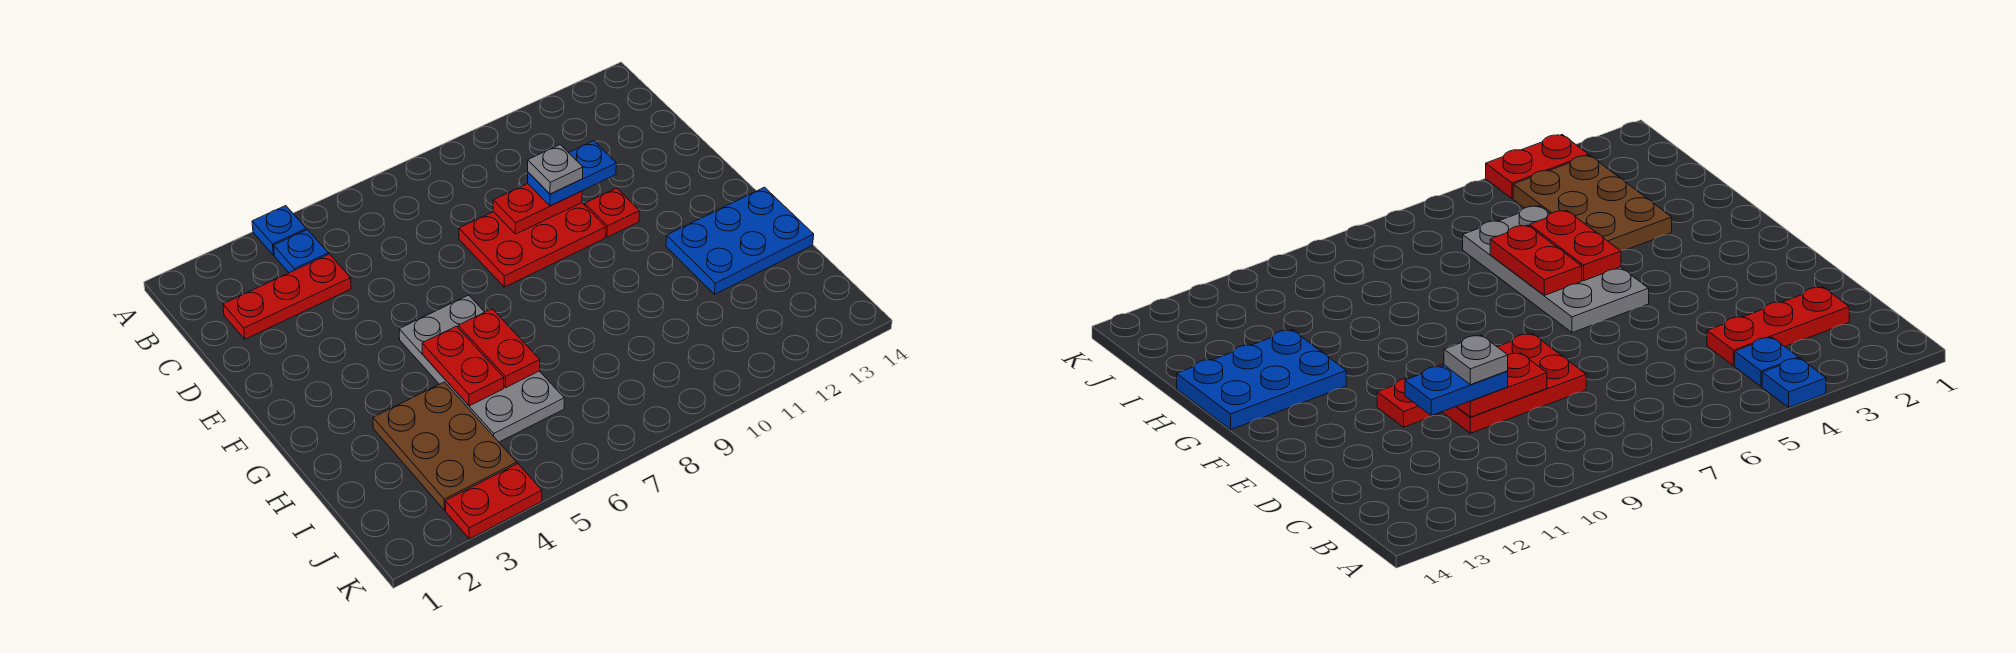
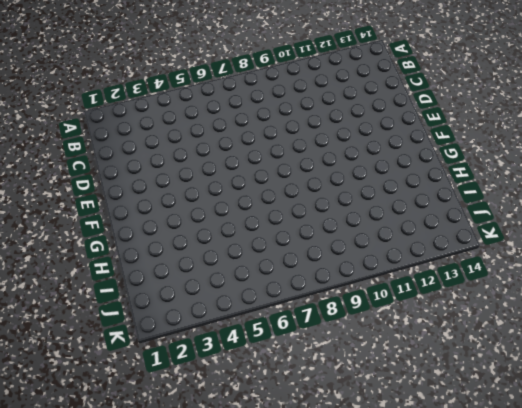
none -> blue plate A4 level 1
none -> blue plate B4 level 1
none -> red plate C2:C4 level 1

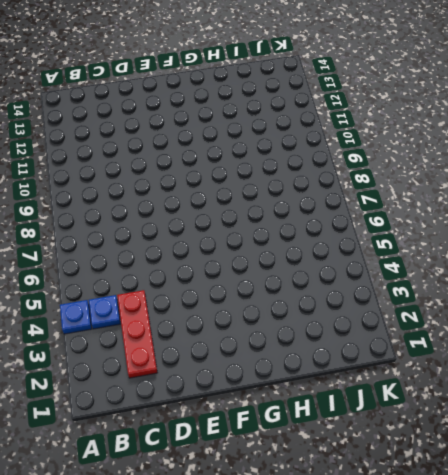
none -> red plate D8:E10 level 1
none -> red plate E11 level 1
none -> grey plate F5:I6 level 1

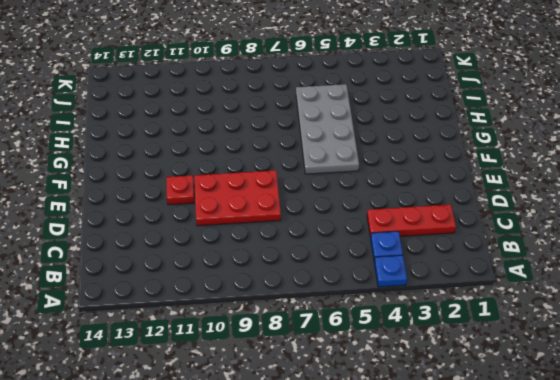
none -> blue plate G12:H14 level 1
none -> brown plate H3:J4 level 1
none -> red plate K3:K4 level 1

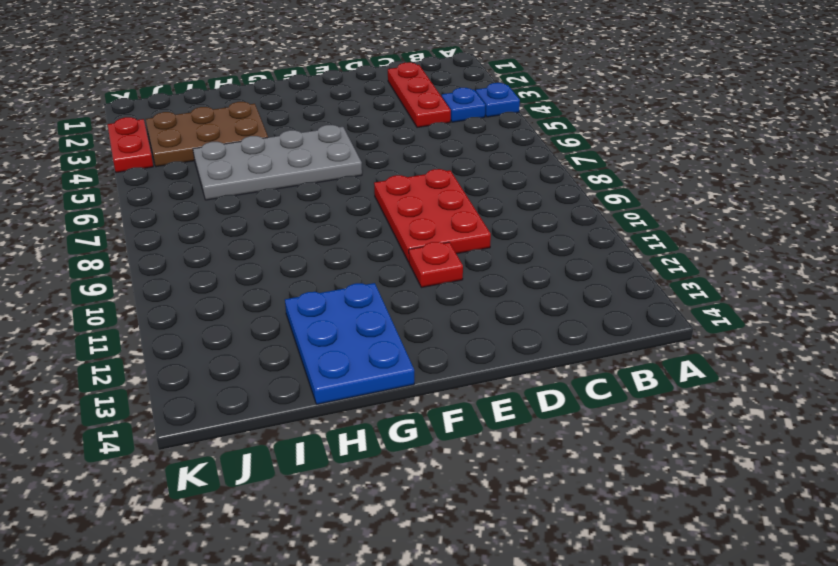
none -> red plate D9:D10 level 2
none -> red plate G5:H5 level 2
none -> red plate G6:H6 level 2

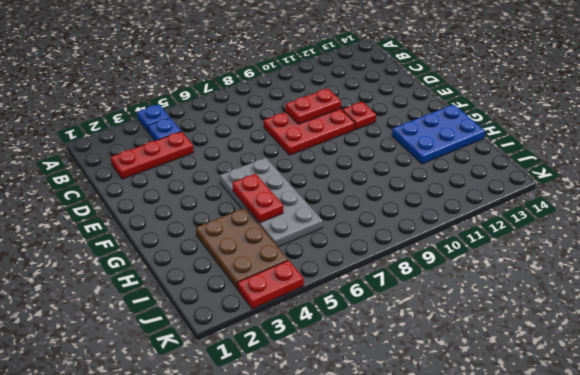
none -> red plate G6:H6 level 2
none -> blue plate D10:D11 level 3
none -> grey plate D10 level 4

